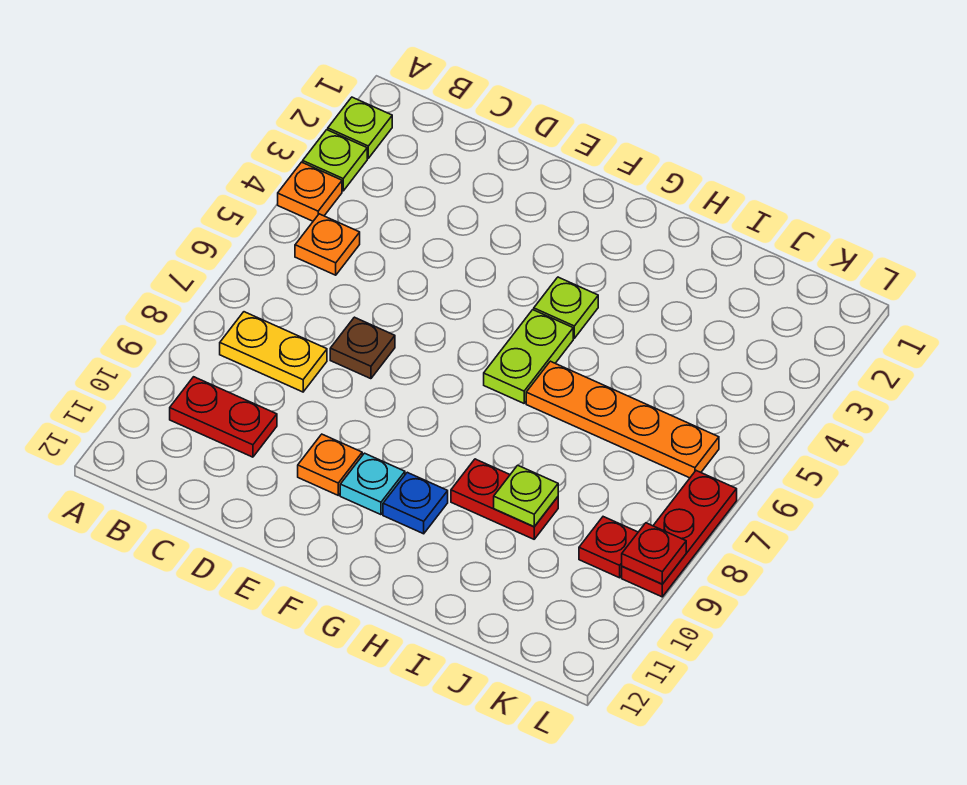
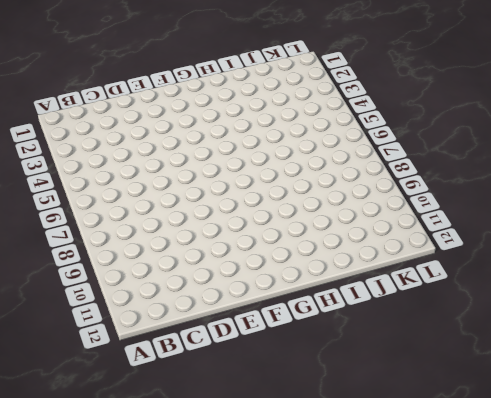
none -> lime plate A2 level 1
none -> lime plate A3 level 1
none -> orange plate A4 level 1

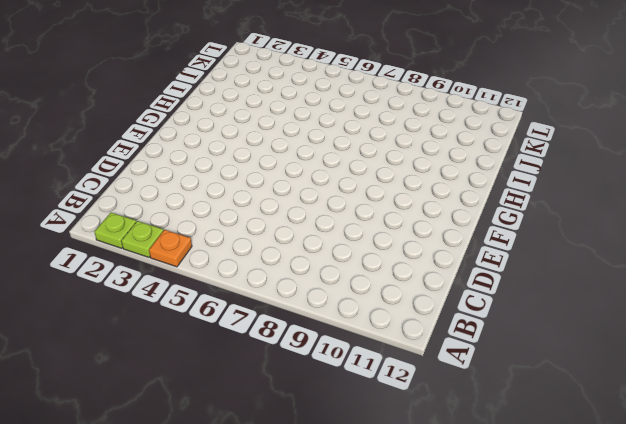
none -> orange plate B5 level 1
none -> yellow plate B8:C8 level 1
none -> red plate B10:C10 level 1

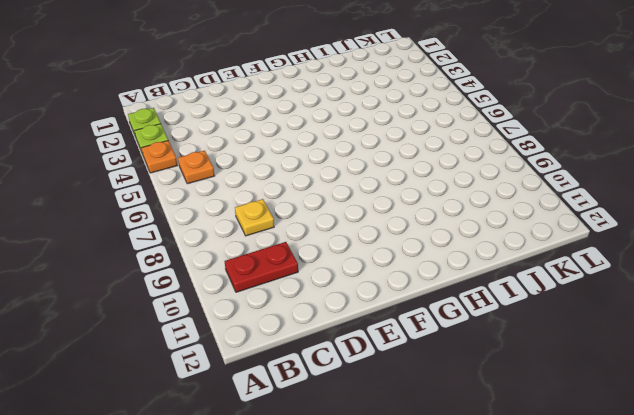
yellow plate C8 level 1 -> yellow plate B8:C8 level 1
none -> brown plate D7 level 1
none -> orange plate E10 level 1
none -> cyan plate F10 level 1

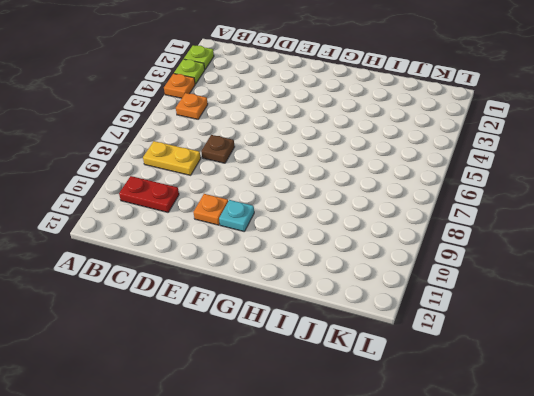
none -> lime plate G4 level 1
none -> lime plate G5:G6 level 1
none -> blue plate G10 level 1

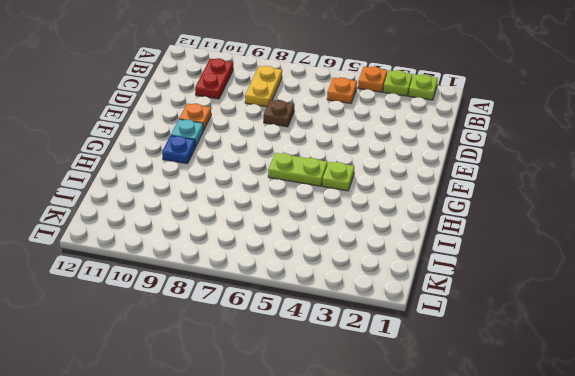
none -> orange plate H6:K6 level 1
none -> red plate H9:I9 level 1
none -> red plate K9 level 1

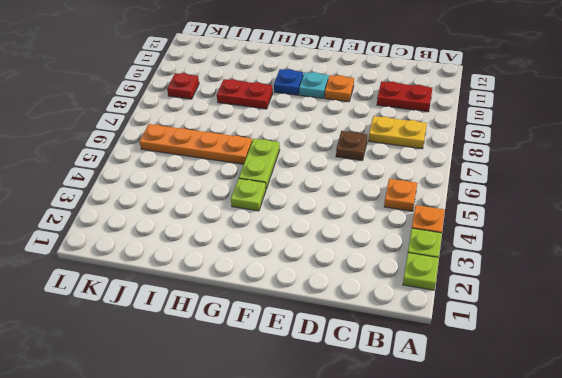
none -> red plate L7:L9 level 1
none -> lime plate I9 level 2
none -> red plate L9 level 2

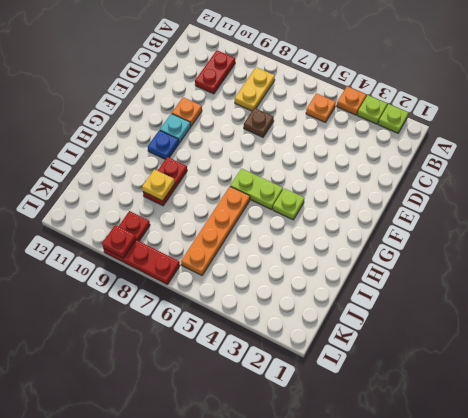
yellow plate I9 level 2 -> lime plate I9 level 2

